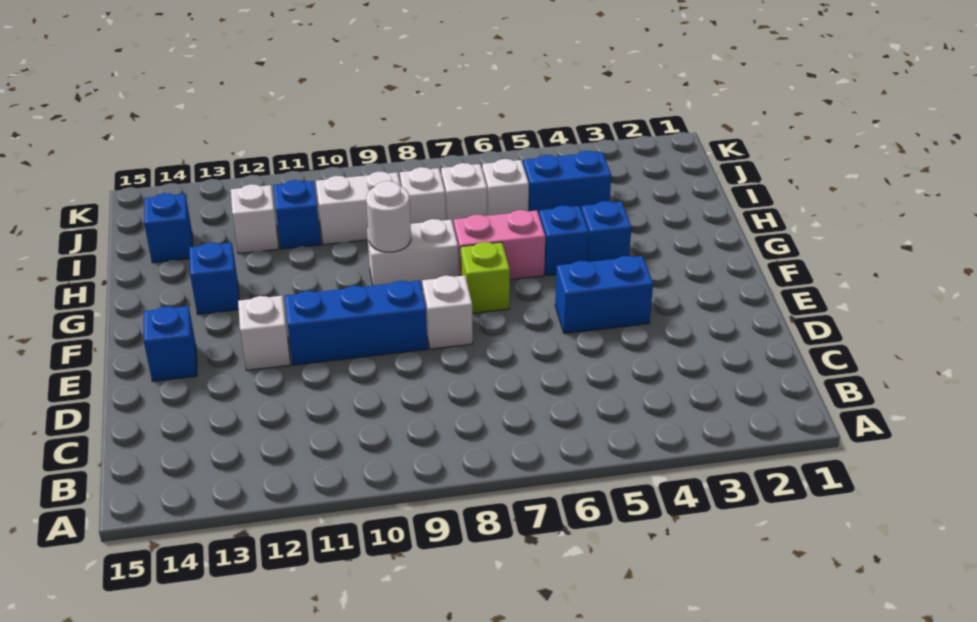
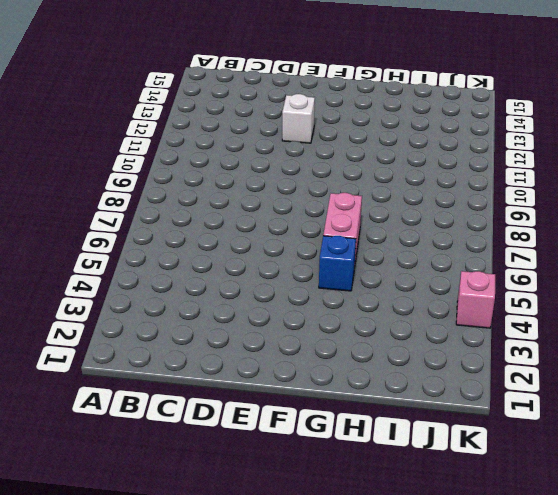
pink brick K4 level 1 -> none
none -> blue brick E4:E5 level 1
none -> white brick E8 level 1
none -> blue brick E9:E11 level 1

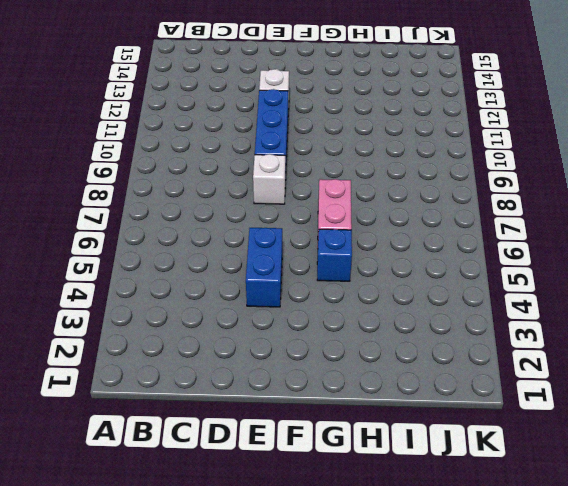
none -> blue brick E14 level 1
none -> lime brick F7 level 1
none -> blue brick G4 level 1

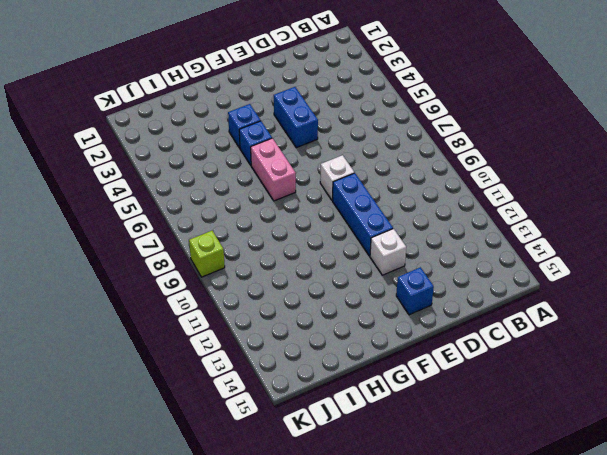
lime brick K9 level 1 -> lime brick F7 level 1
none -> white brick G8:G9 level 1
none -> blue brick G13 level 1
none -> blue brick I4:I5 level 1

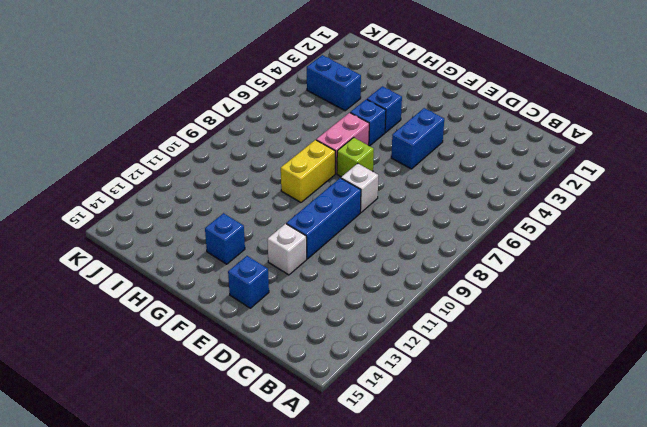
yellow brick G8:G9 level 1 -> white brick G8:G9 level 1
blue brick I4:J4 level 1 -> blue brick I4:I5 level 1
none -> white brick I6 level 1
none -> white brick I7 level 1
none -> white brick I8 level 1

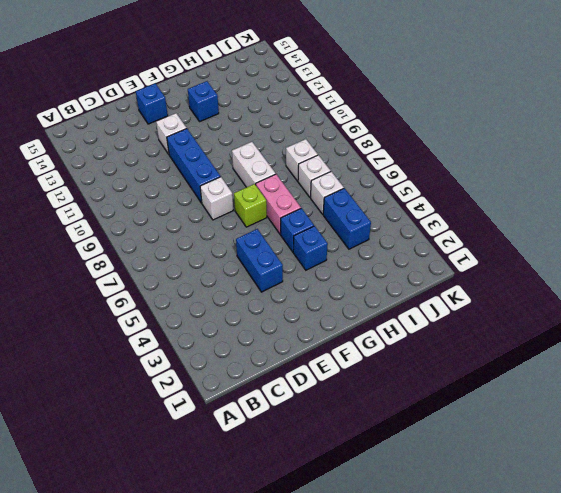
none -> white brick I9:I10 level 1
none -> blue brick I11 level 1
none -> white brick I12 level 1

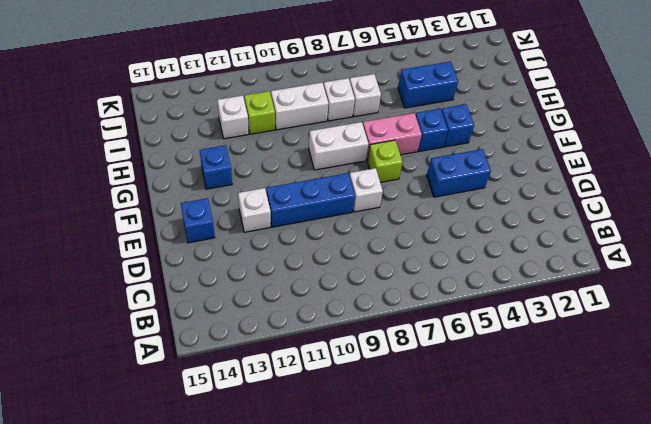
lime brick I11 level 1 -> blue brick I11 level 1
none -> white brick I6 level 1
none -> blue brick I14 level 1
none -> white round brick G9 level 2

